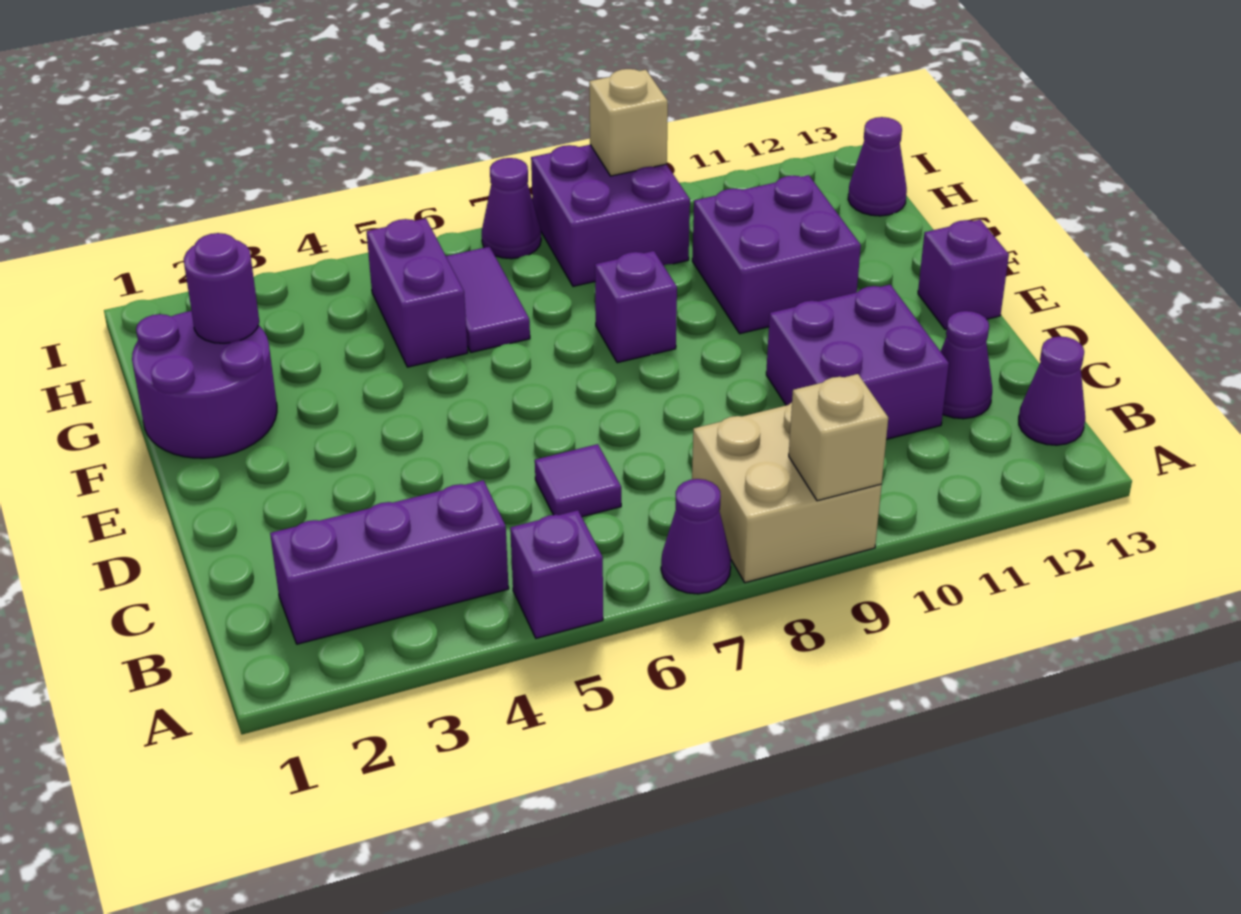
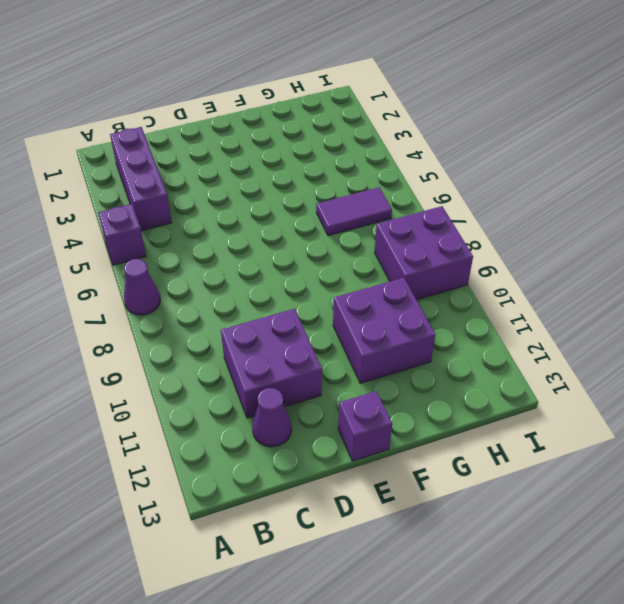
none -> tan brick A8:B9 level 1
none -> purple cone B13 level 1
none -> purple tile C6 level 1

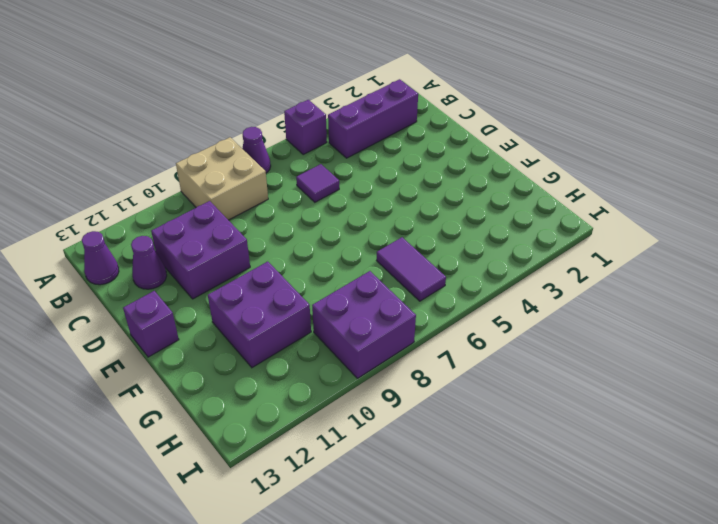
none -> purple round brick F1:G2 level 1
none -> purple brick F8 level 1
none -> purple brick G5:H5 level 1

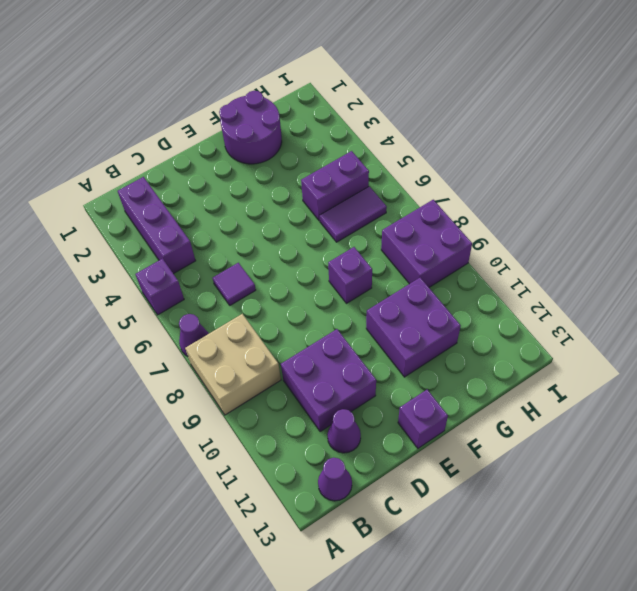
none -> purple cone H13 level 1
none -> purple cone I7 level 1
none -> tan brick A9 level 2

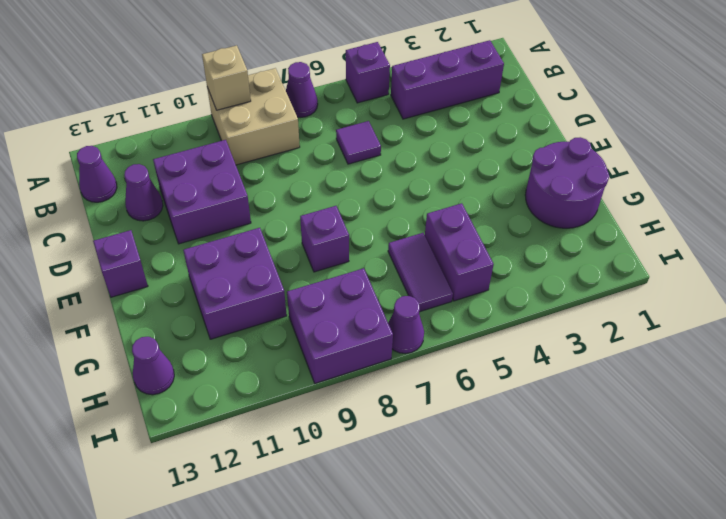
none -> purple round brick G2 level 2
none -> tan brick I9 level 2

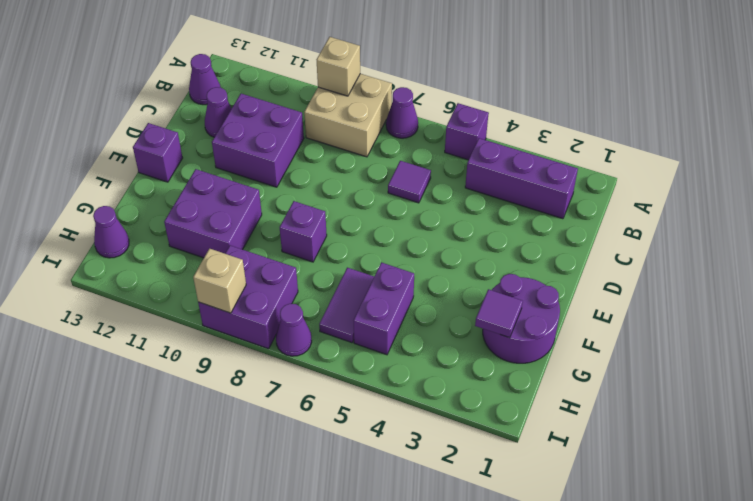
purple tile G2 level 2 -> purple round brick G2 level 2

